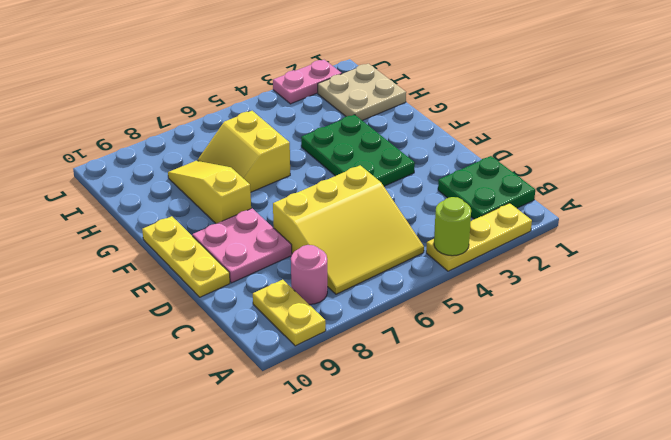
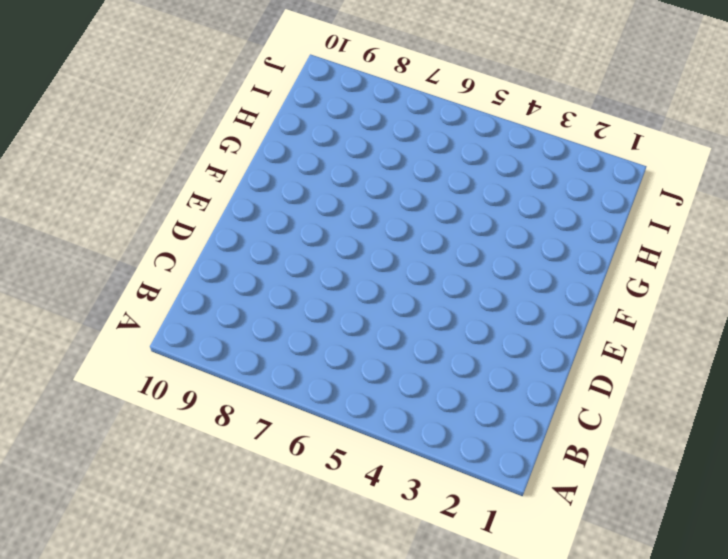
none -> yellow plate A2:A4 level 1
none -> yellow plate A9:B9 level 1
none -> green plate B1:C2 level 1

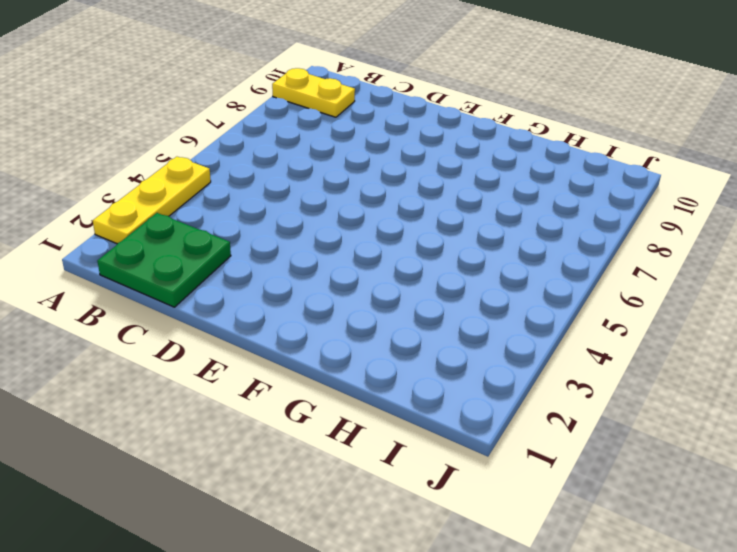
none -> yellow slope B5:D7 level 1 top D
none -> pink round brick B8 level 1
none -> pink plate D8:E9 level 1

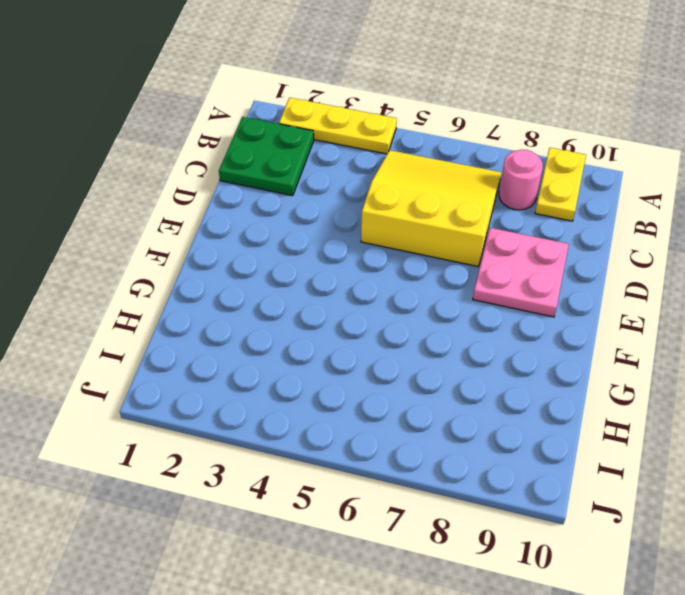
none -> yellow plate D10:F10 level 1
none -> green plate E3:G4 level 1
none -> yellow slope F8:H8 level 1 top F

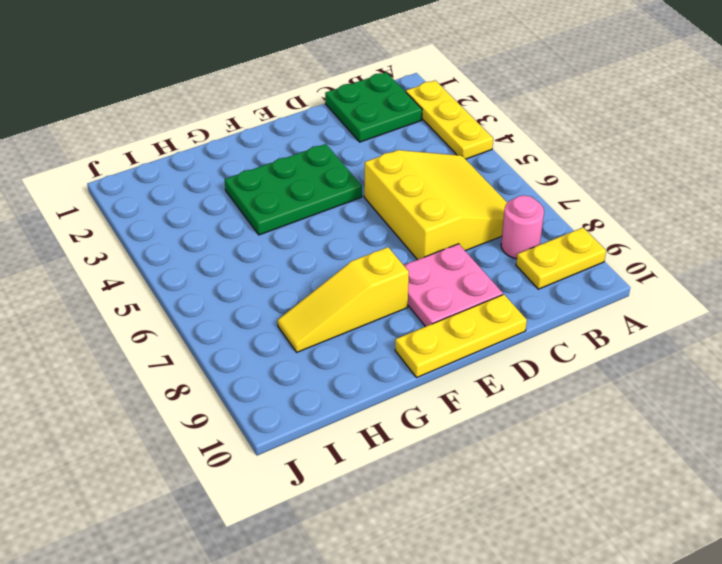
none -> yellow slope G6:H7 level 1 top 6
none -> tan plate H1:I2 level 1
none -> pink plate J2:J3 level 1

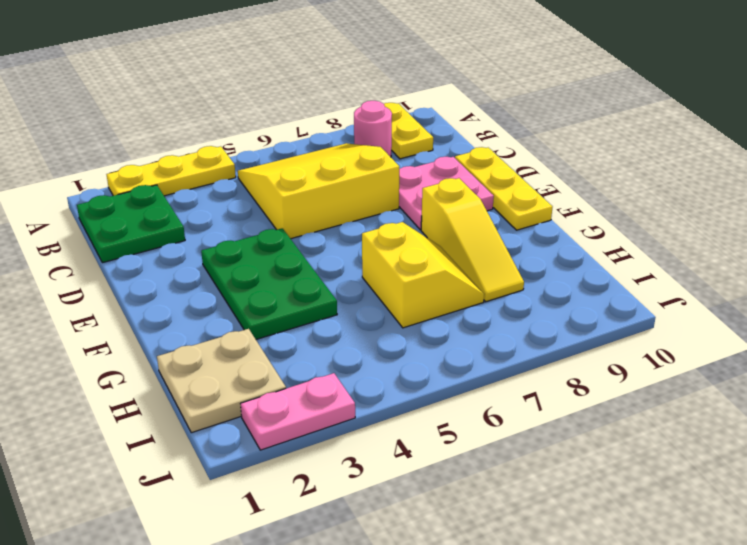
none -> lime round brick A4 level 2

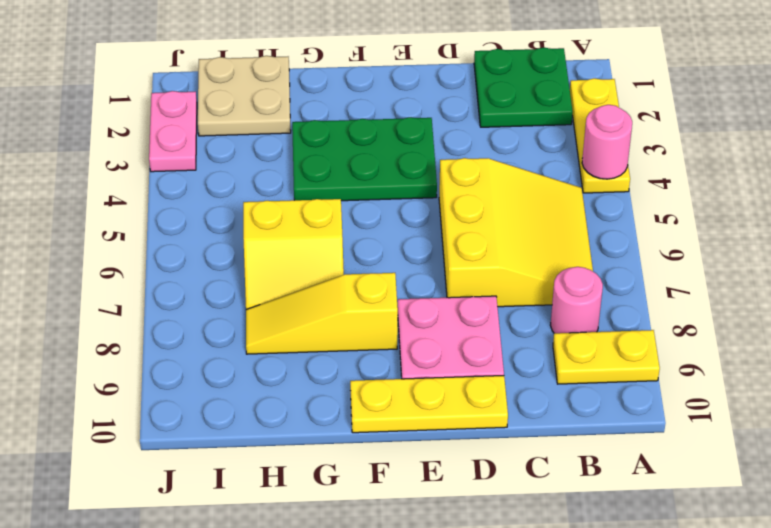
pink round brick A4 level 2 -> lime round brick A4 level 2

